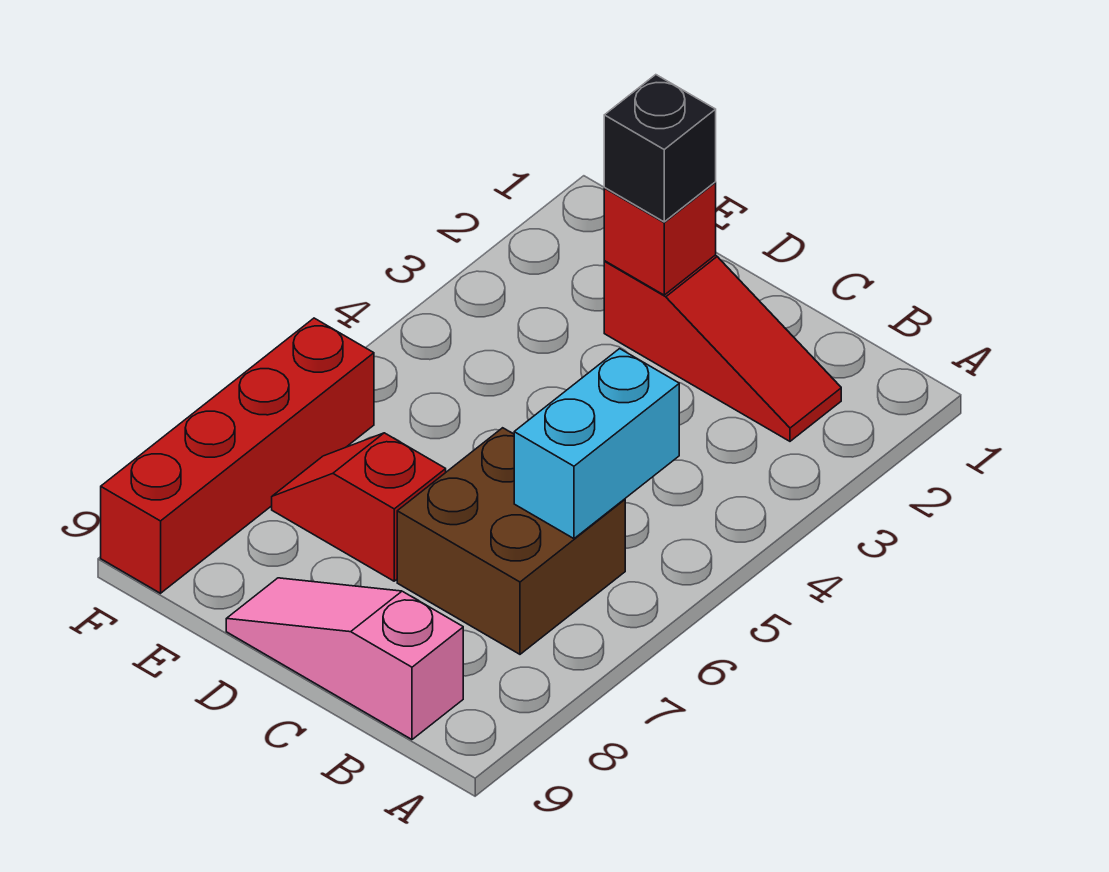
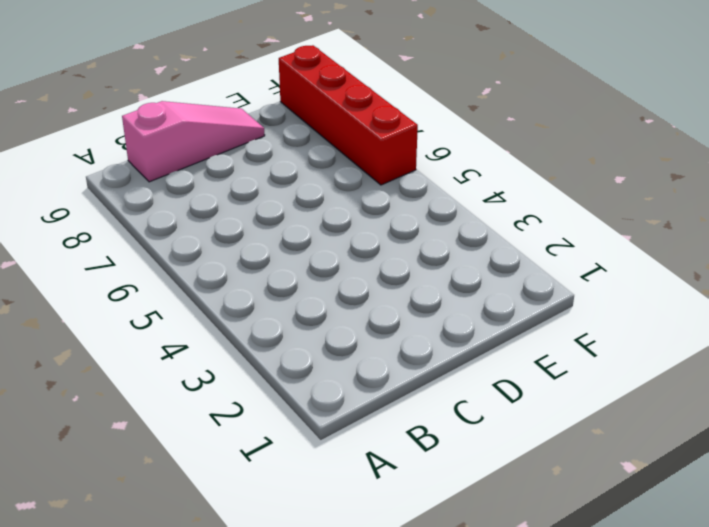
none -> red slope B2:D2 level 1 top D
none -> brown brick B6:C7 level 1

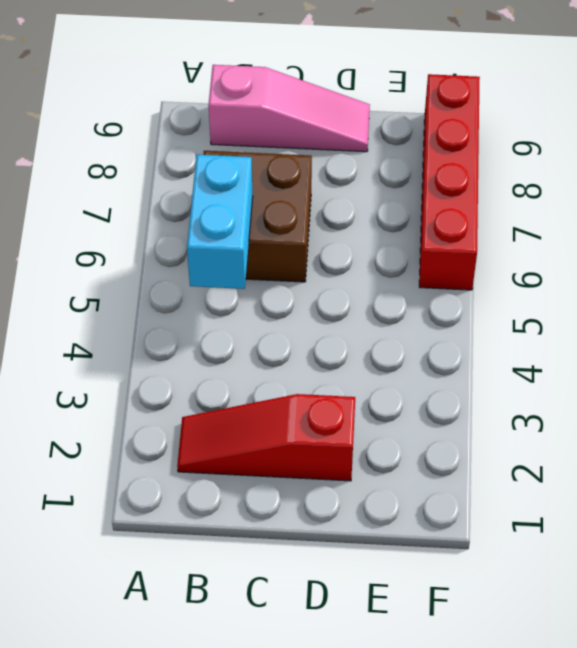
none -> red slope D7:E7 level 1 top D
none -> red brick D2 level 2

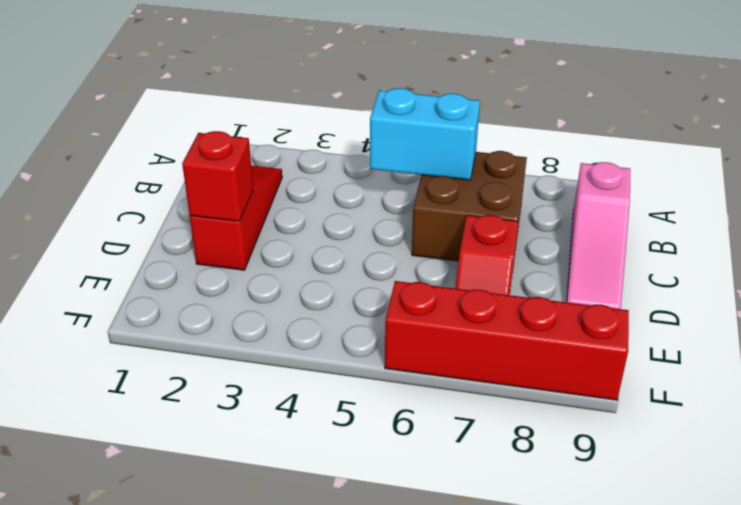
none -> black brick D2 level 3

